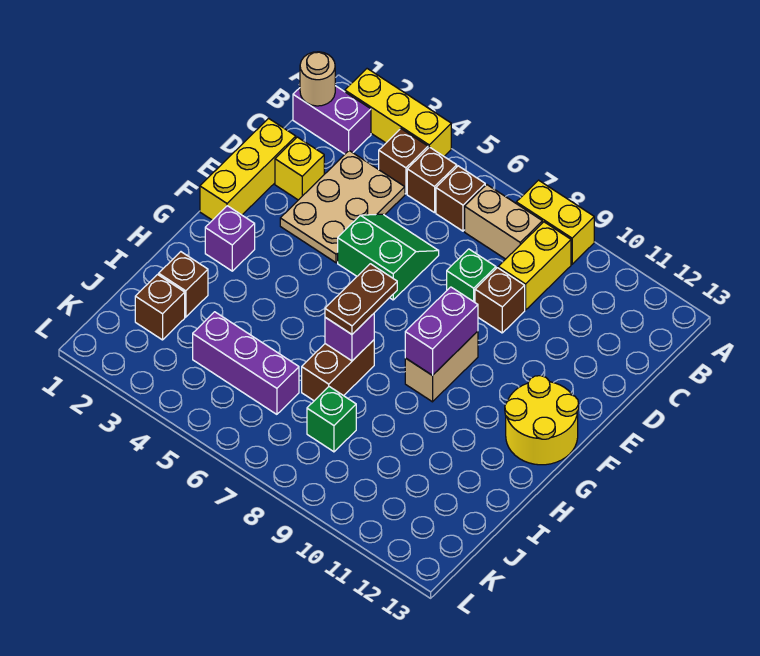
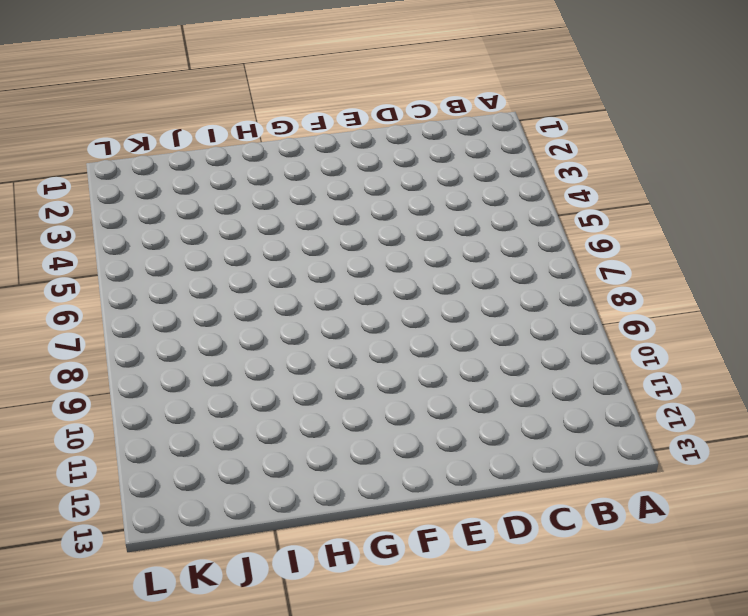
none -> yellow brick A2:A4 level 1
none -> yellow brick A8:A9 level 1
none -> purple brick B1:B2 level 1

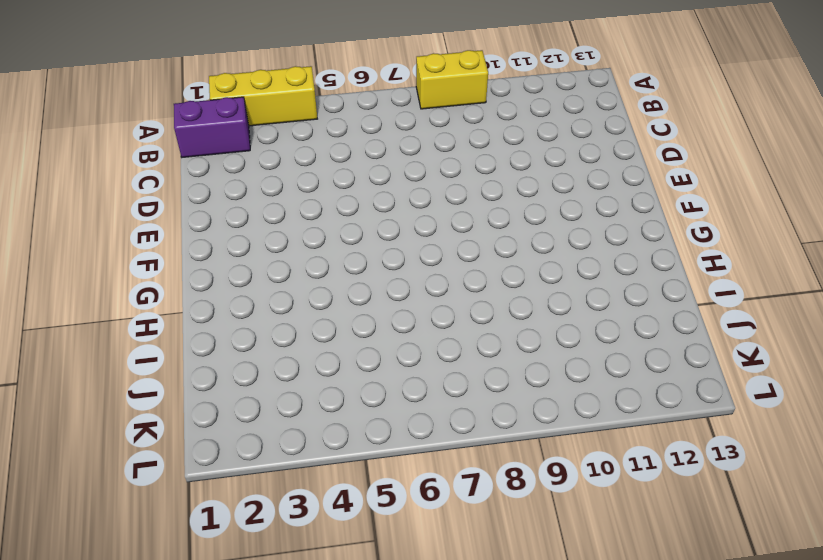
none -> brown brick B4 level 1
none -> brown brick B5 level 1
none -> brown brick B6 level 1

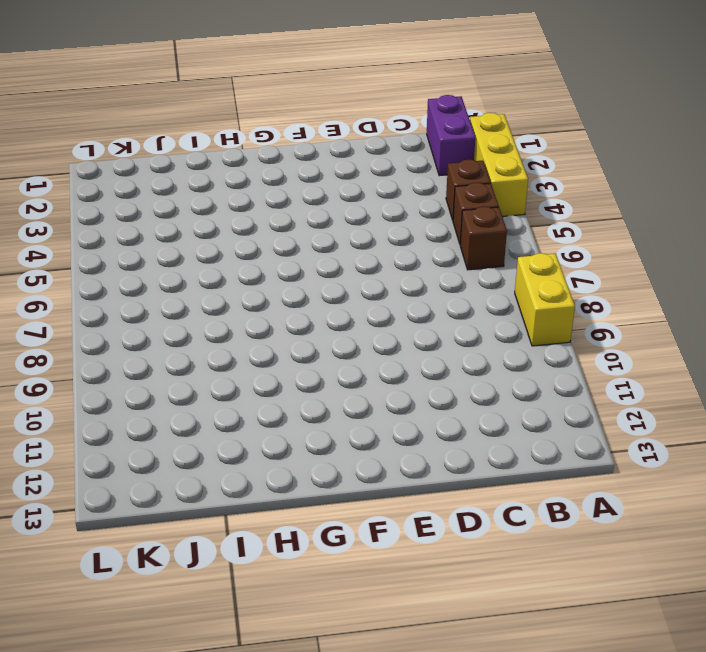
none -> tan brick B7:B8 level 1
none -> yellow brick B9:C9 level 1
none -> tan plate C3:E4 level 1

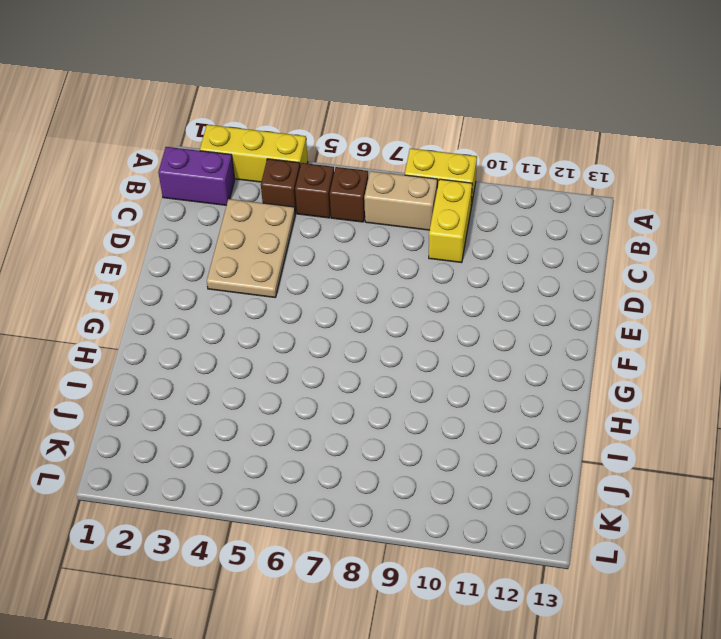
none -> yellow brick D1:F1 level 1
none -> yellow brick D2 level 1
none -> green slope D5:E6 level 1 top E

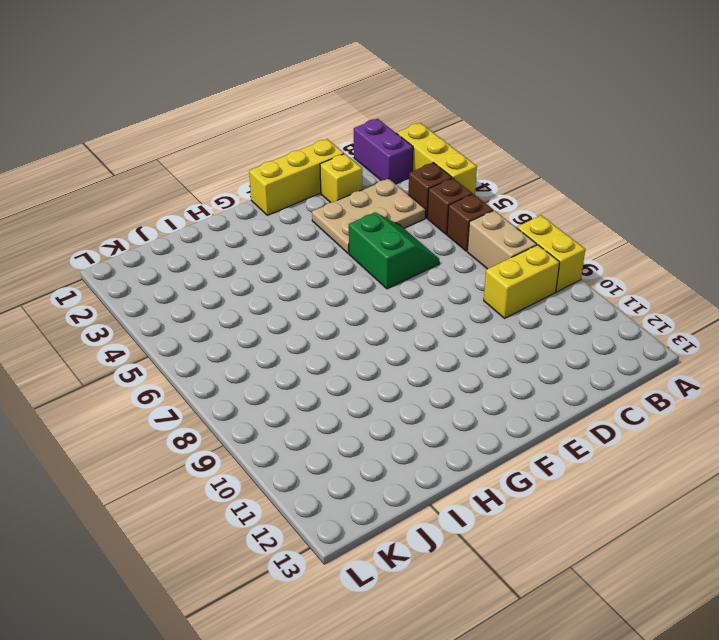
none -> green brick D8 level 1
none -> brown brick D9 level 1
none -> tan brick F9:G9 level 1

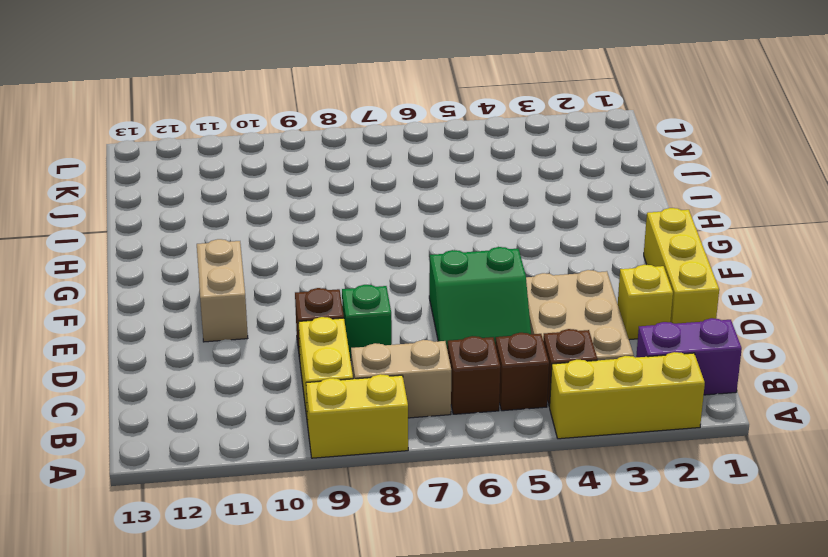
tan brick E11:F11 level 1 -> tan brick F9:G9 level 1
none -> yellow round brick F12:G13 level 1
none -> purple brick G2 level 1
none -> brown brick H7:I7 level 1

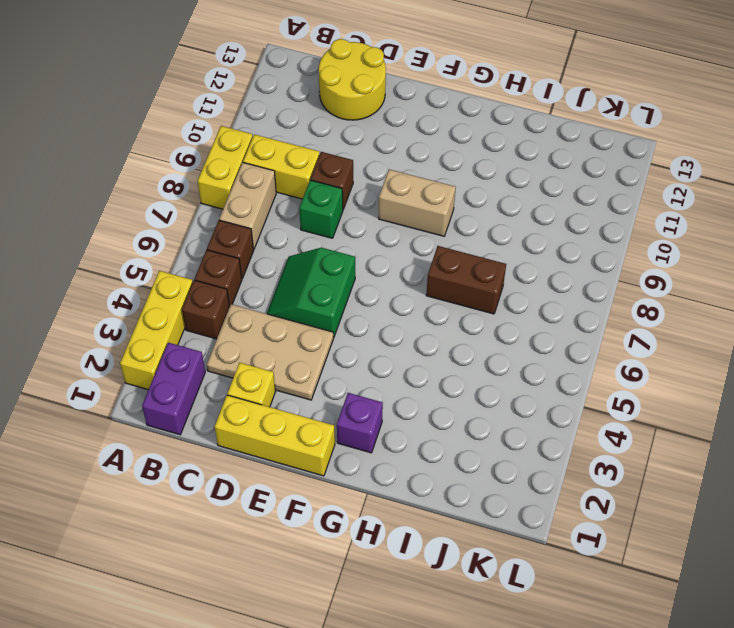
yellow round brick C12:D13 level 1 -> yellow round brick F12:G13 level 1
none -> brown brick I2 level 1
none -> brown brick J2 level 1
none -> purple brick J4:J6 level 1

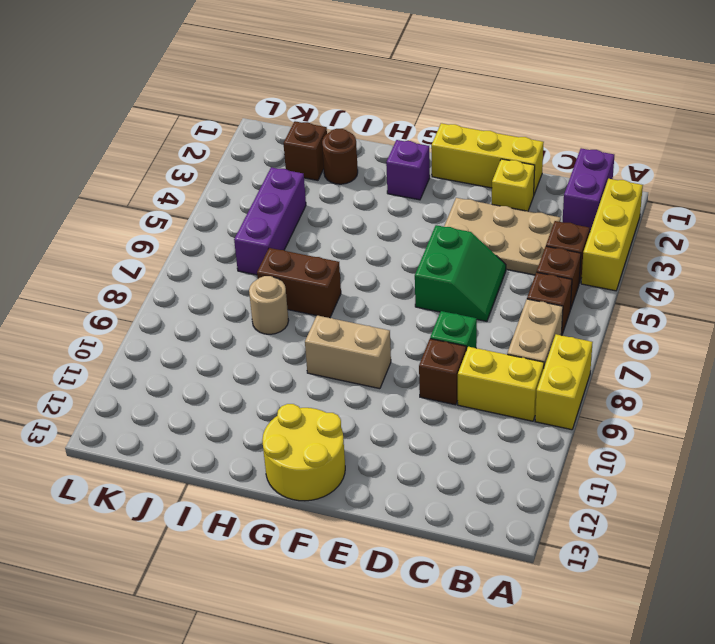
brown round brick I2 level 1 -> brown brick I2 level 1
tan round brick I8 level 1 -> tan round brick B1 level 2
none -> green brick J8 level 1
none -> purple brick F9:G9 level 2
none -> purple brick H7 level 2

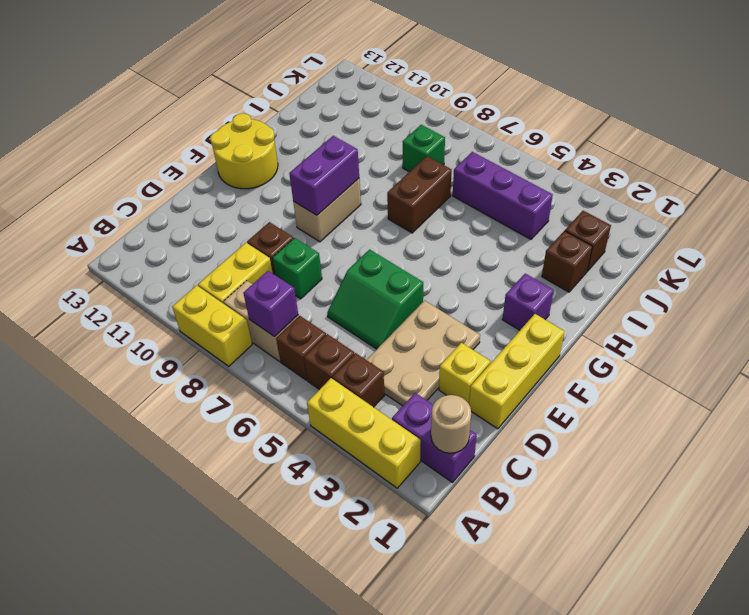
purple brick B7 level 2 -> purple brick H7 level 2
none -> brown plate G7:H7 level 3

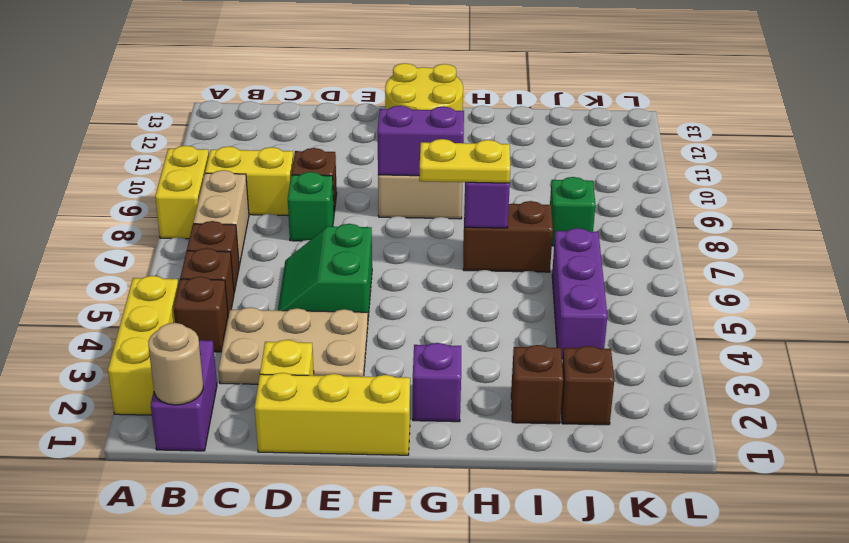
yellow plate G7:H7 level 3 -> brown plate G7:H7 level 3

